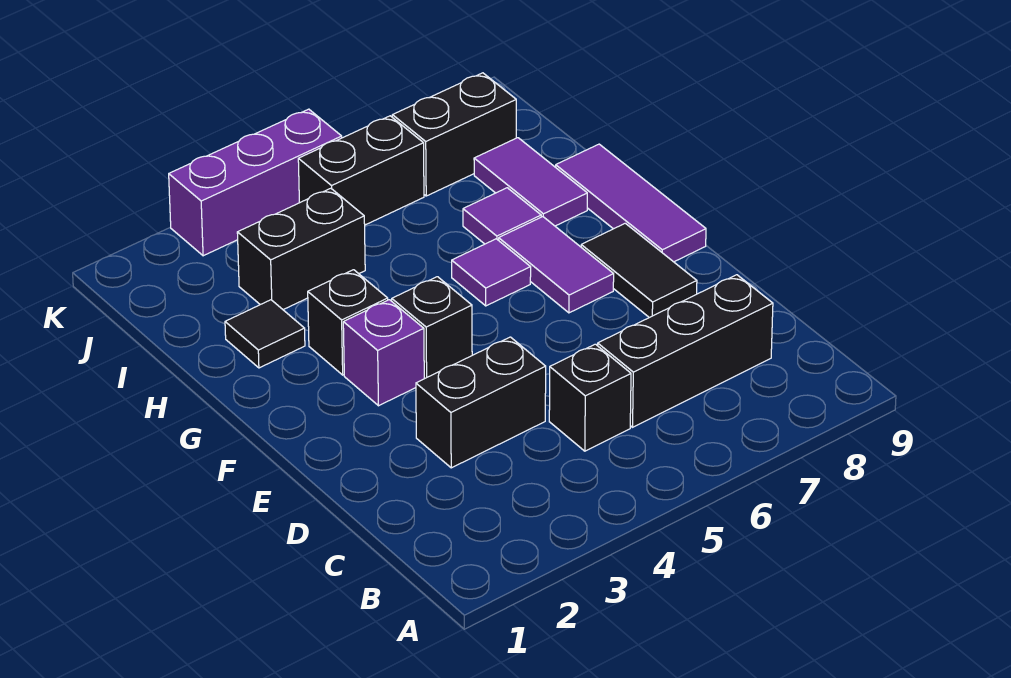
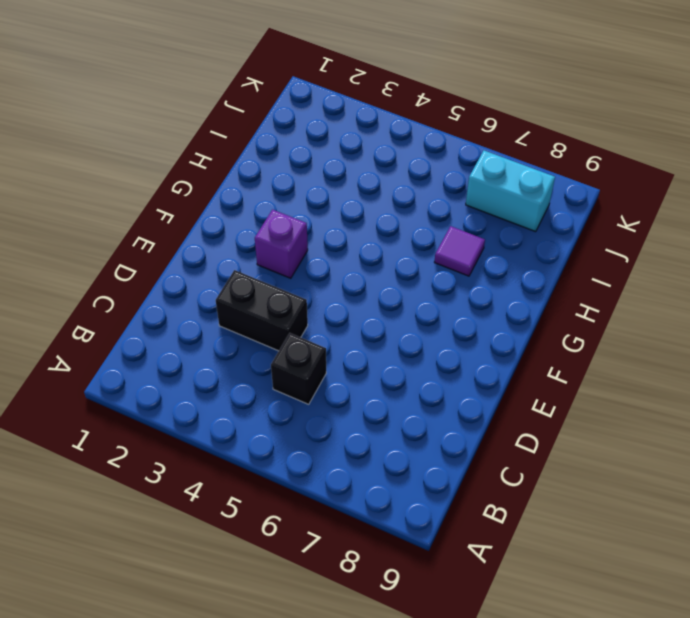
cyan brick J7:J8 level 1 -> black brick J7:J8 level 1
none -> black brick C6:C8 level 1
none -> black tile E8:F8 level 1
none -> black brick F4 level 1

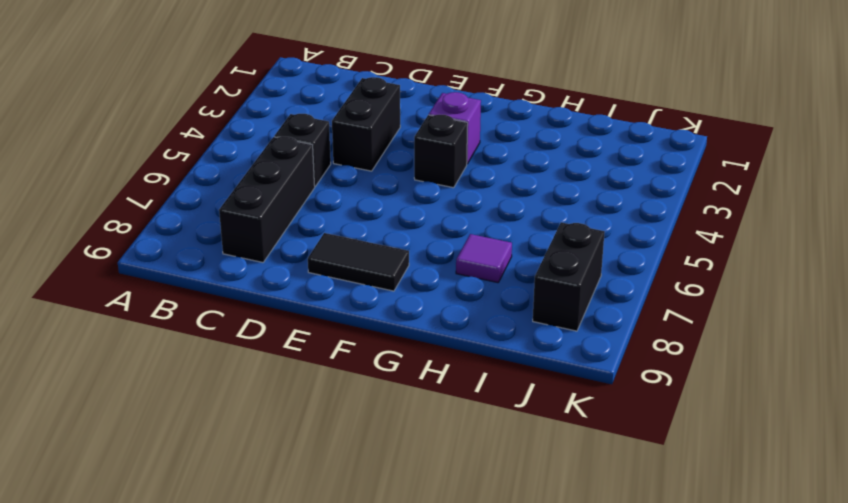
none -> purple tile F7:G7 level 1
none -> purple tile F9:H9 level 1
none -> black brick G3 level 1

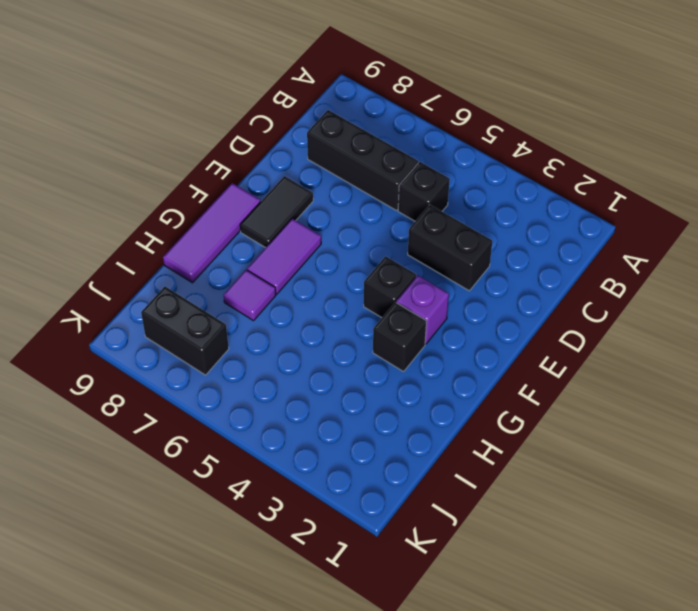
none -> purple tile G6 level 1
none -> black tile H2 level 1
none -> purple tile H8:I8 level 1

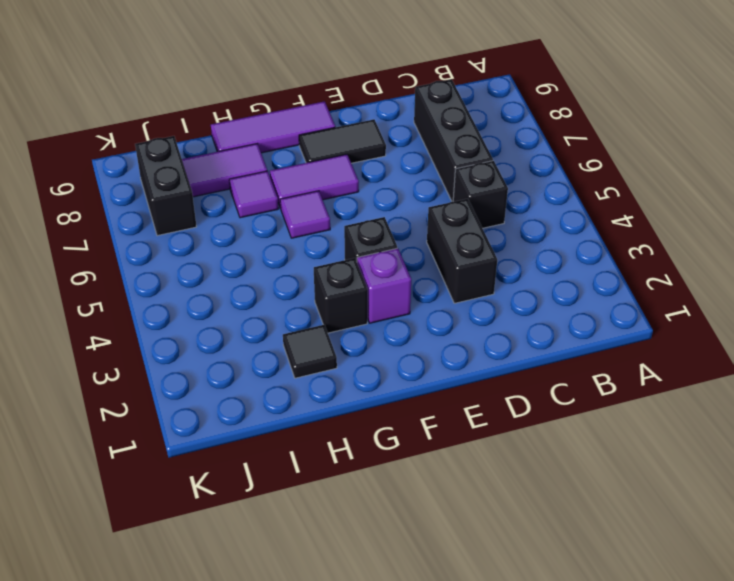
none -> black brick I3:I4 level 1
none -> black brick J5:J6 level 1
none -> purple brick K3:K5 level 1

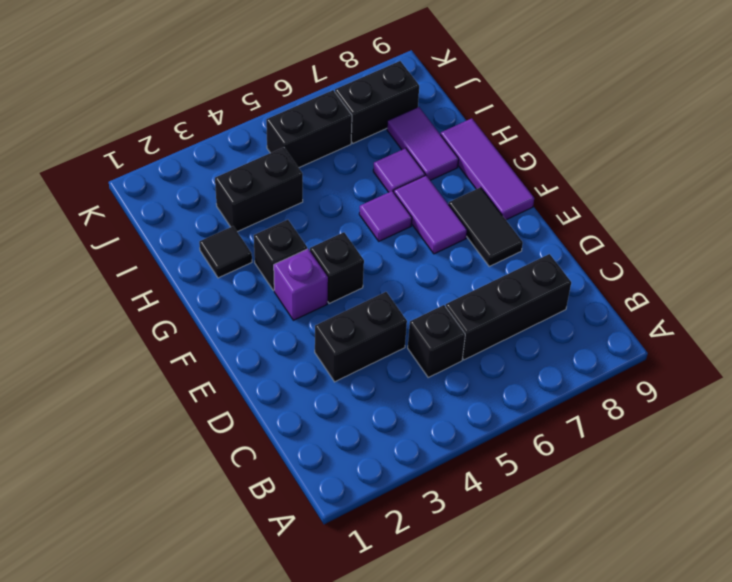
none -> purple brick K3:K5 level 1

